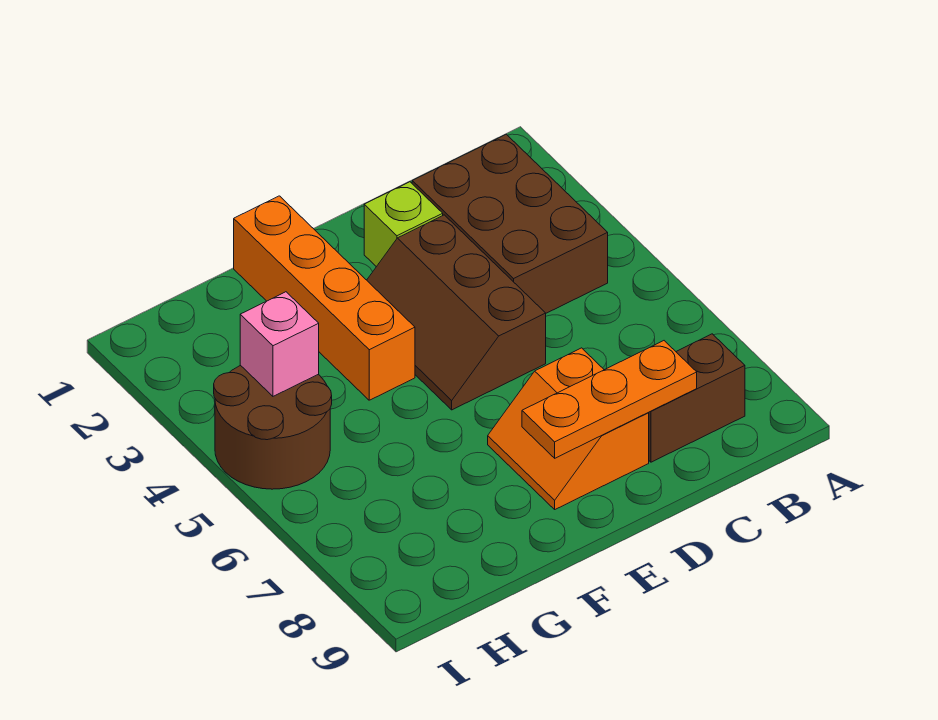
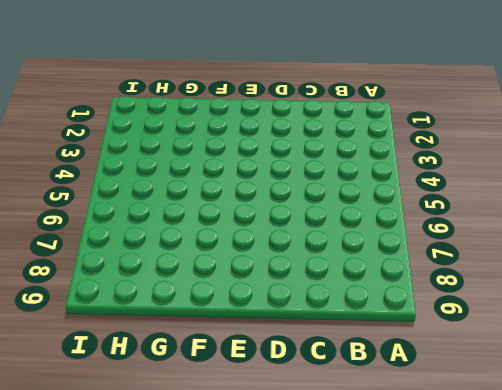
none -> brown brick B2:C4 level 1
none -> brown brick B8:C8 level 1

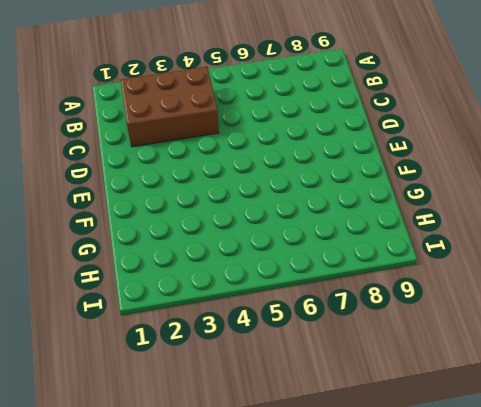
none -> brown brick B8:C8 level 1
none -> lime brick D2 level 1

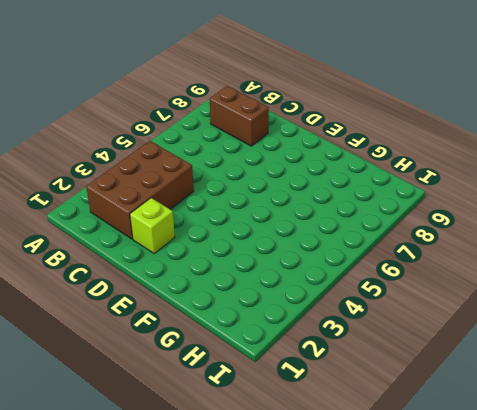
none -> brown slope D3:E5 level 1 top D
none -> orange slope D7:E8 level 1 top D

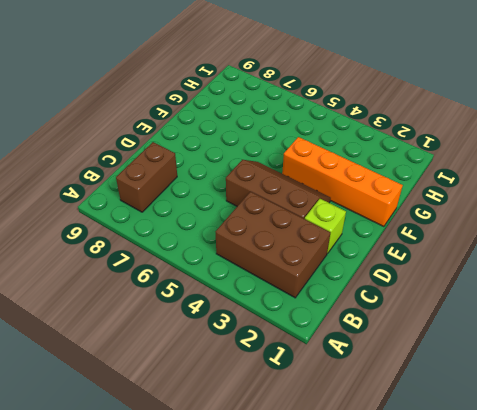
none -> orange slope D7:E8 level 1 top D
none -> brown round brick H4:I5 level 1

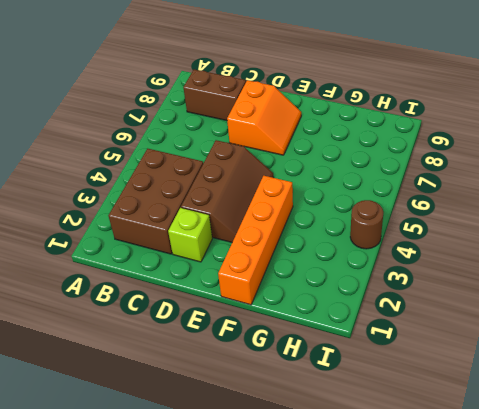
brown round brick I4 level 1 -> brown round brick H4:I5 level 1
none -> orange plate C8:E8 level 2
none -> pink brick H4 level 2

